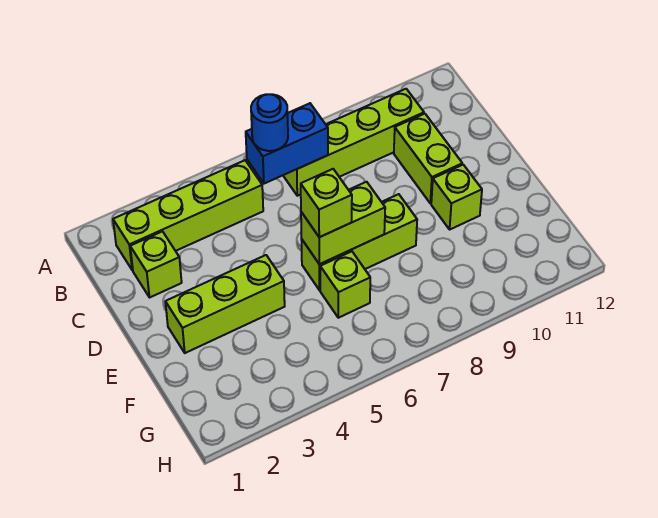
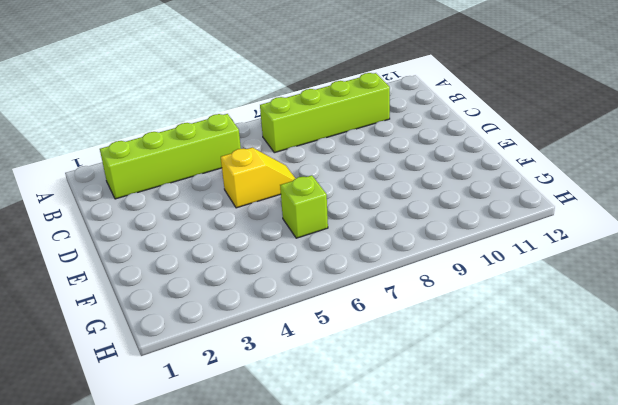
yellow slope D5:D6 level 1 top 5 -> none
none -> lime brick C2 level 1
none -> lime brick C10:D10 level 1
none -> lime brick E2:E4 level 1

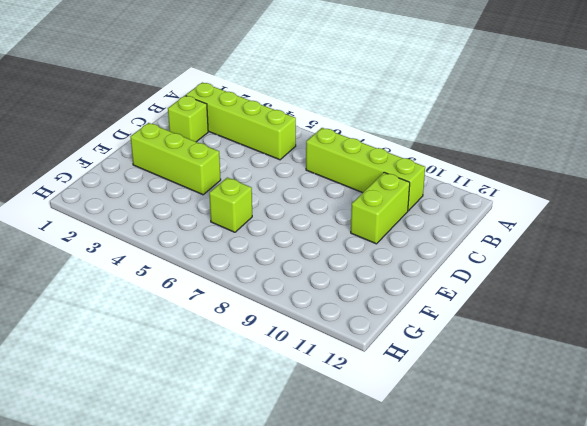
none -> lime brick E6:E8 level 1
none -> lime brick E10 level 1
none -> blue brick B6:B7 level 2

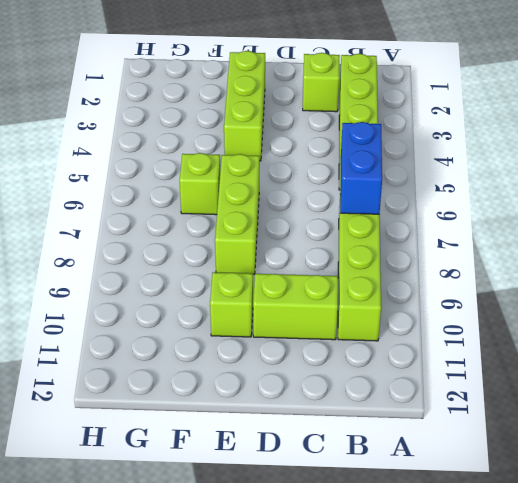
none -> lime brick E6:E7 level 2
none -> blue round brick B6 level 3
none -> lime brick E6 level 3

